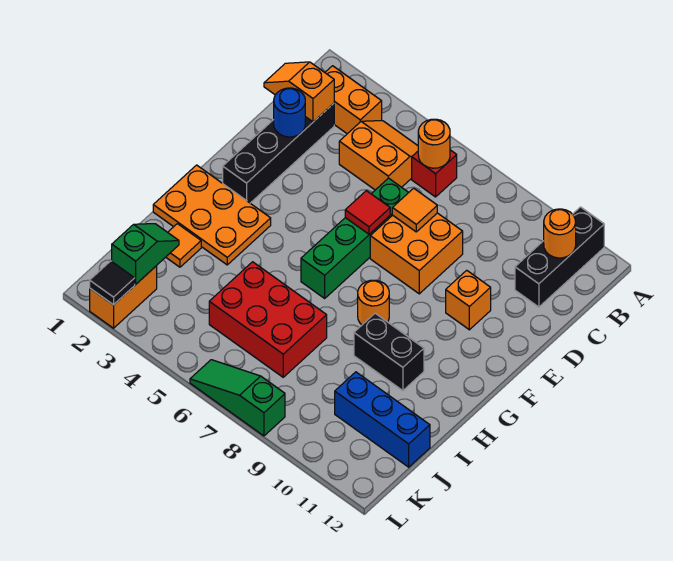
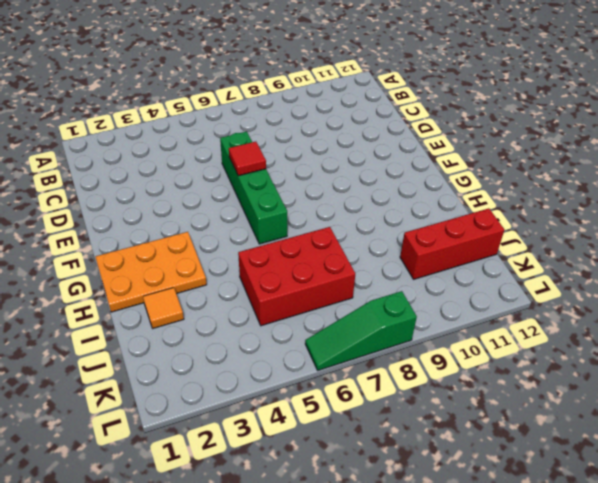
red brick J10:J12 level 1 -> blue brick J10:J12 level 1
none -> black brick A11:C11 level 1
none -> orange brick B2:B3 level 1
none -> orange slope B4:C5 level 1 top C

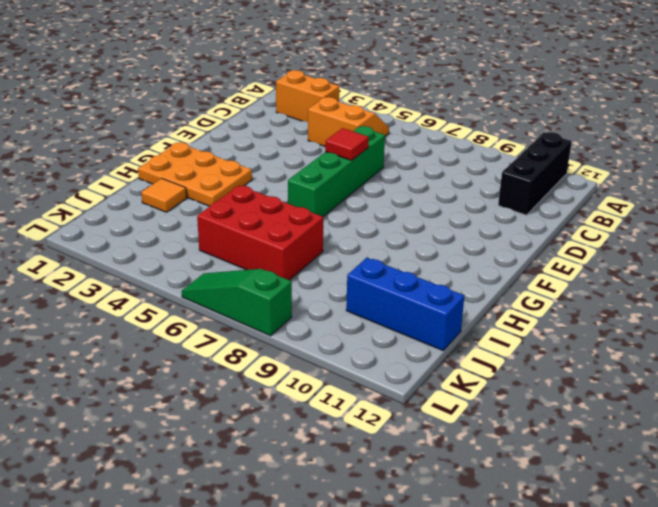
none -> red brick B6 level 1
none -> black brick C2:F2 level 1
none -> orange brick D7:E8 level 1

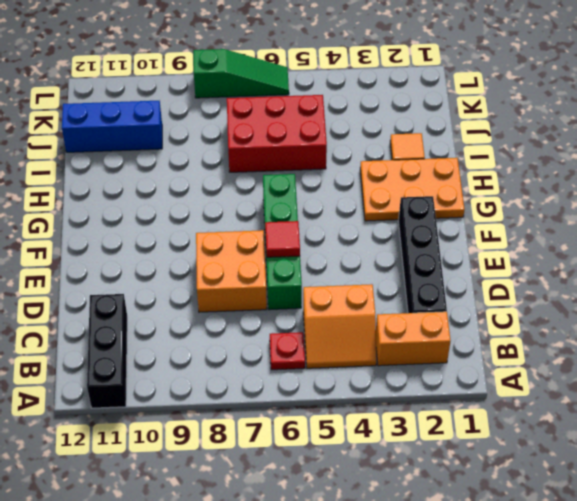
red plate B6 level 1 -> red brick B6 level 1
none -> orange brick E10 level 1
none -> orange round brick G8 level 1
none -> black brick H9:H10 level 1

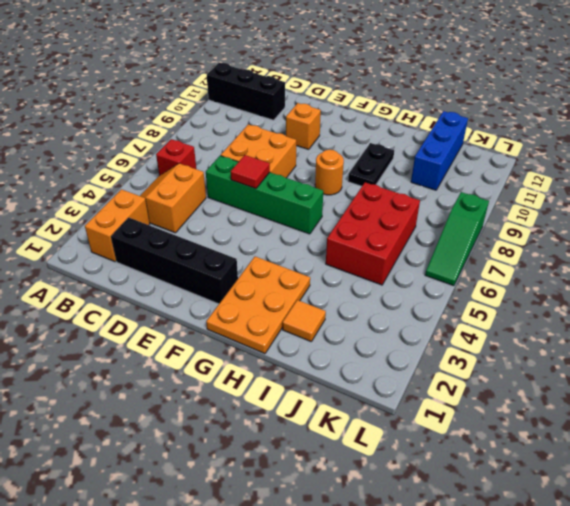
black plate H9:H10 level 1 -> black brick H9:H10 level 1
none -> orange brick K2:L2 level 1
none -> orange round brick B6 level 2
none -> orange round brick B11 level 2

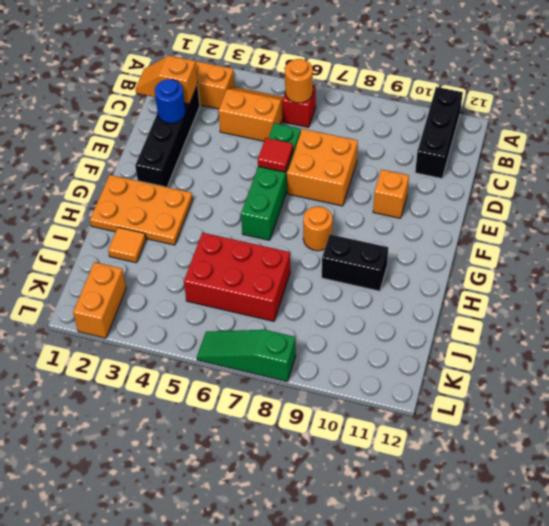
none -> blue brick J10:J12 level 1
none -> orange round brick B11 level 2
none -> orange tile D7 level 2

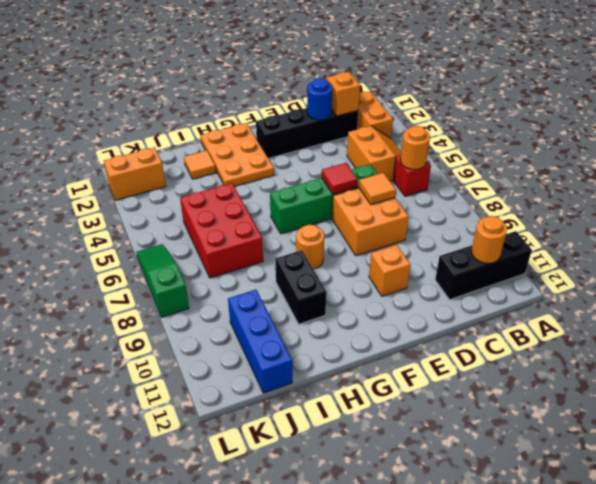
none -> green slope J2:K2 level 2 top K
none -> black tile L2 level 2

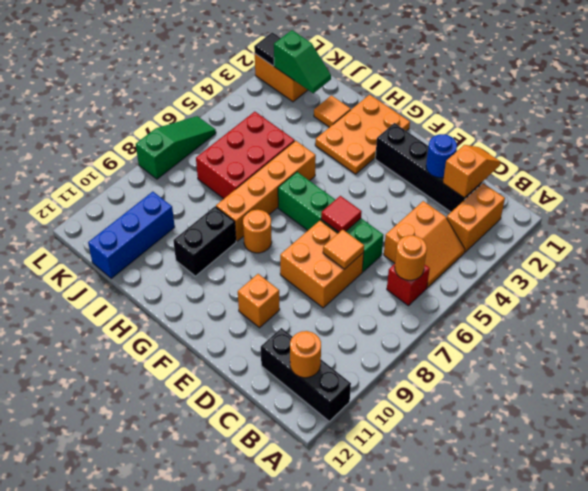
orange brick H5:H8 level 1 -> none

